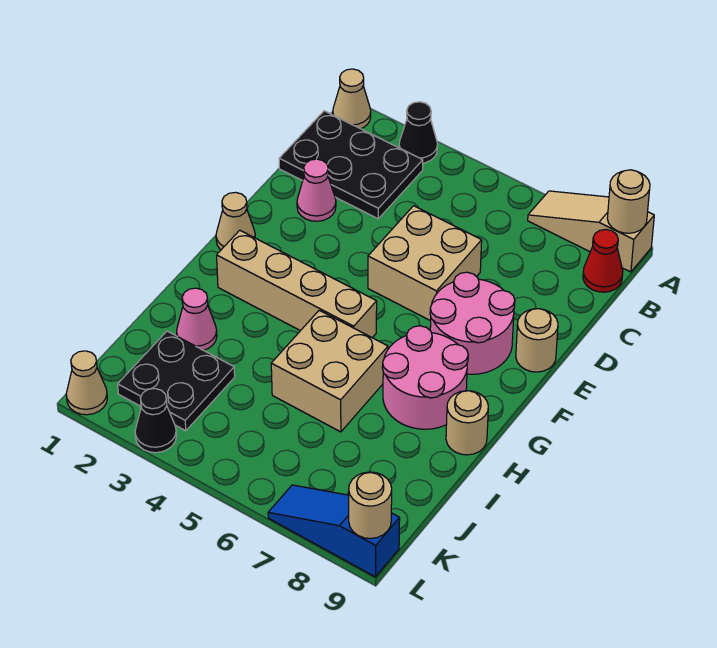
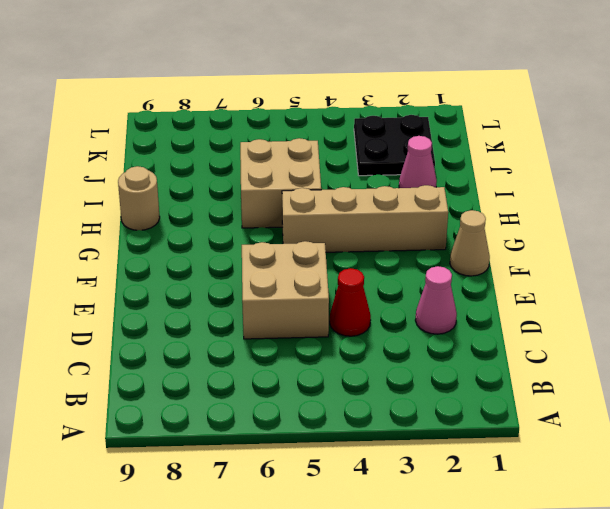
red cone D4 level 1 -> red cone B9 level 1
none -> tan cone A1 level 1
none -> black cone A3 level 1
none -> tan slope A7:A9 level 1 top 9

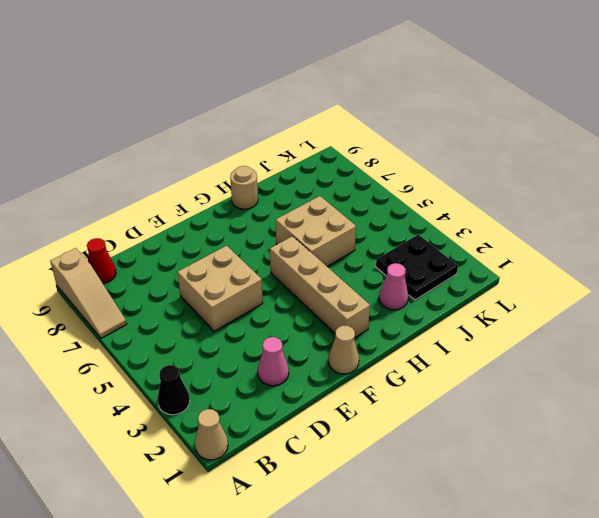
none -> black plate B1:C3 level 1
none -> pink round brick E7:F8 level 1
none -> tan round brick E9 level 1

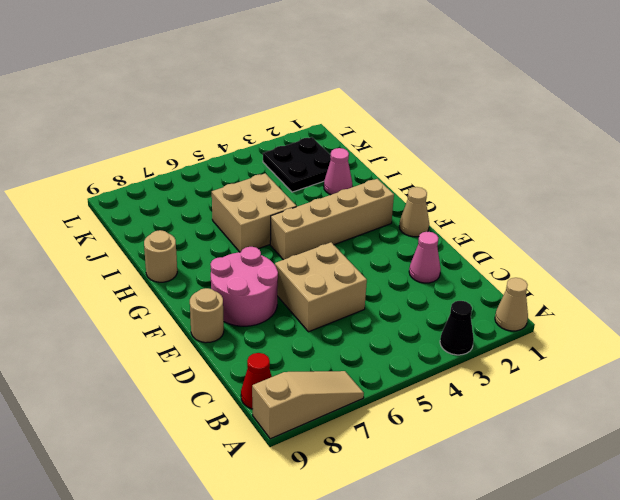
none -> black plate B1:C3 level 1
none -> pink round brick G7:H8 level 1
none -> tan cone L1 level 1

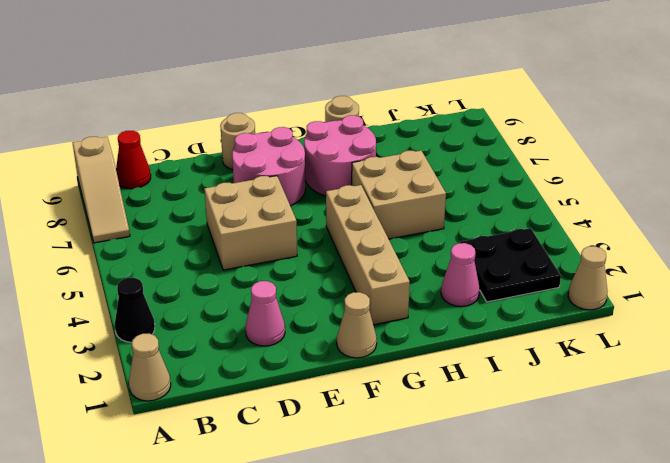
none -> black plate B1:C3 level 1
none -> black cone L3 level 1
none -> blue slope L7:L9 level 1 top 9

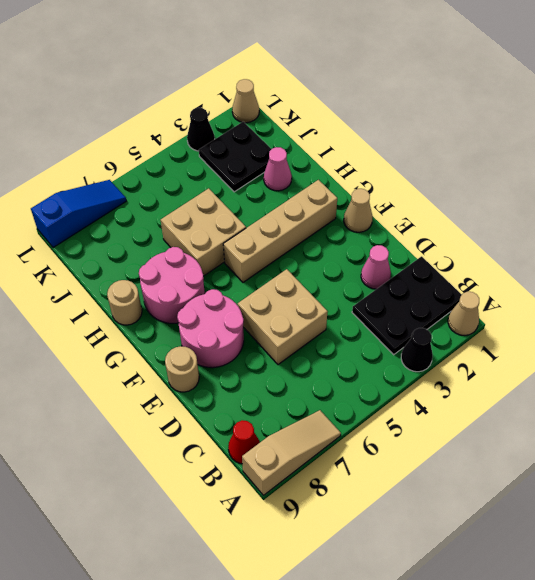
none -> tan round brick A9 level 2
none -> tan round brick L9 level 2

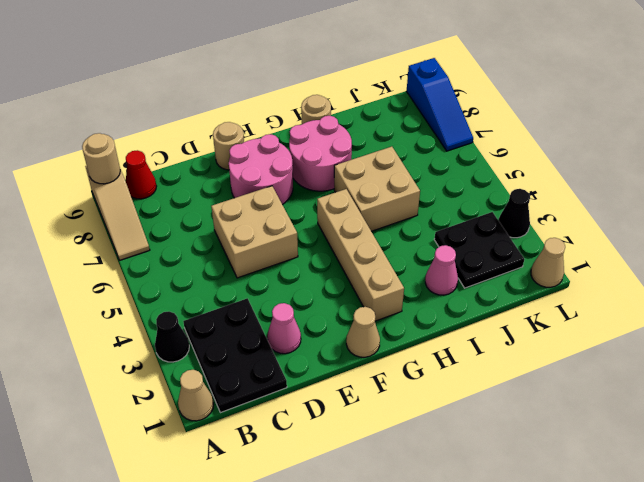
none -> tan round brick L9 level 2

